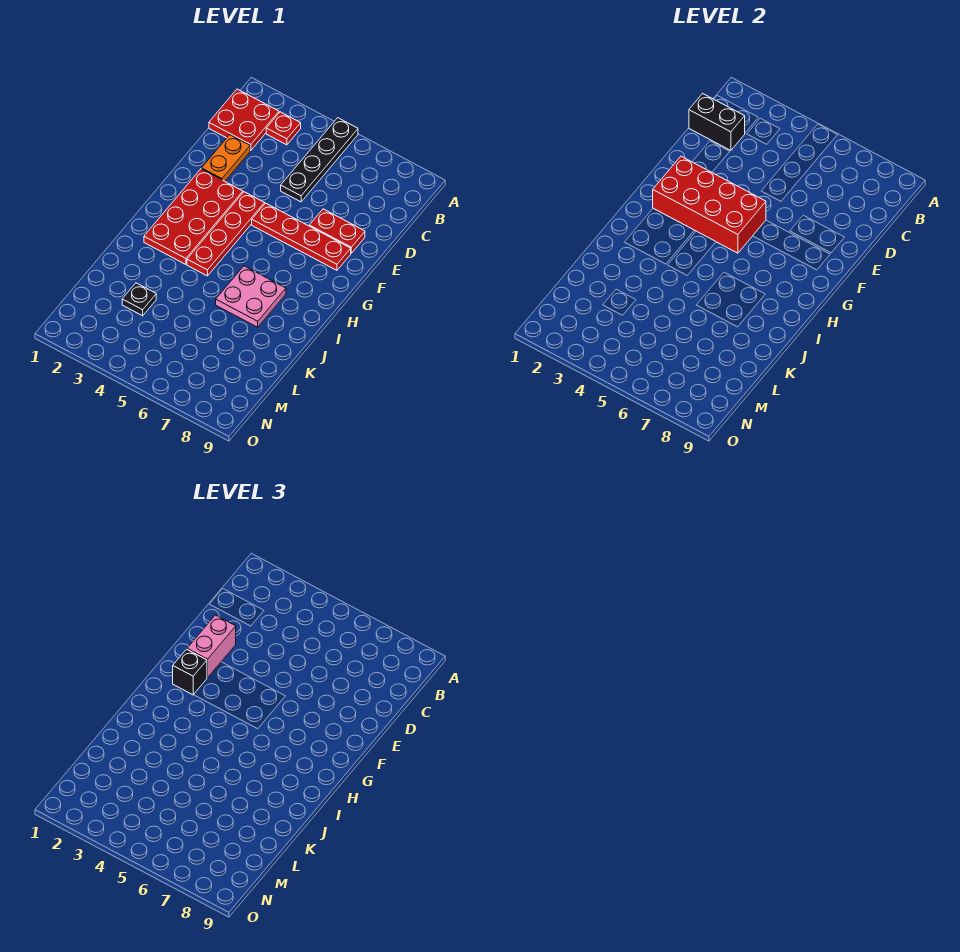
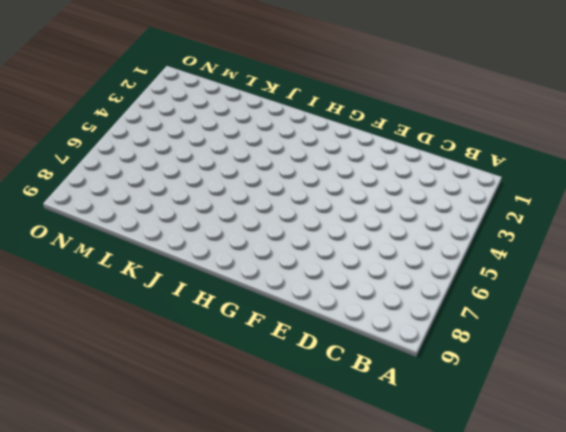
none -> black plate A5:D5 level 1
none -> red plate B1:C2 level 1
none -> red plate B3 level 1

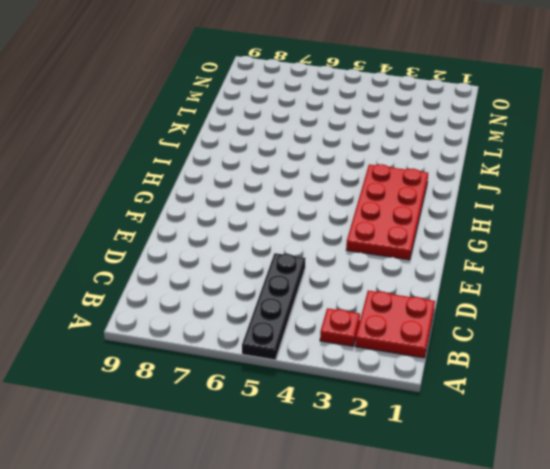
none -> orange plate D2:E2 level 1
none -> red plate E7:E8 level 1
none -> red plate F4:I4 level 1

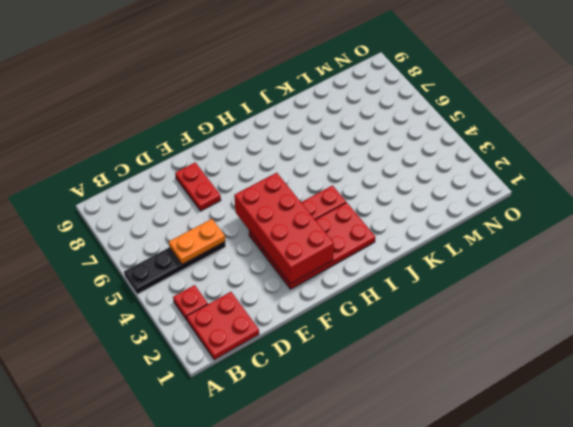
orange plate C5:D5 level 2 -> orange plate D2:E2 level 1
none -> red plate F5:F8 level 1
none -> pink plate I6:J7 level 1
none -> black plate L3 level 1

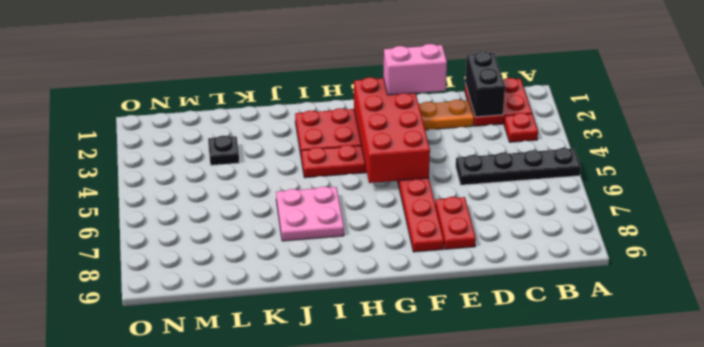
none -> black brick G2 level 3

